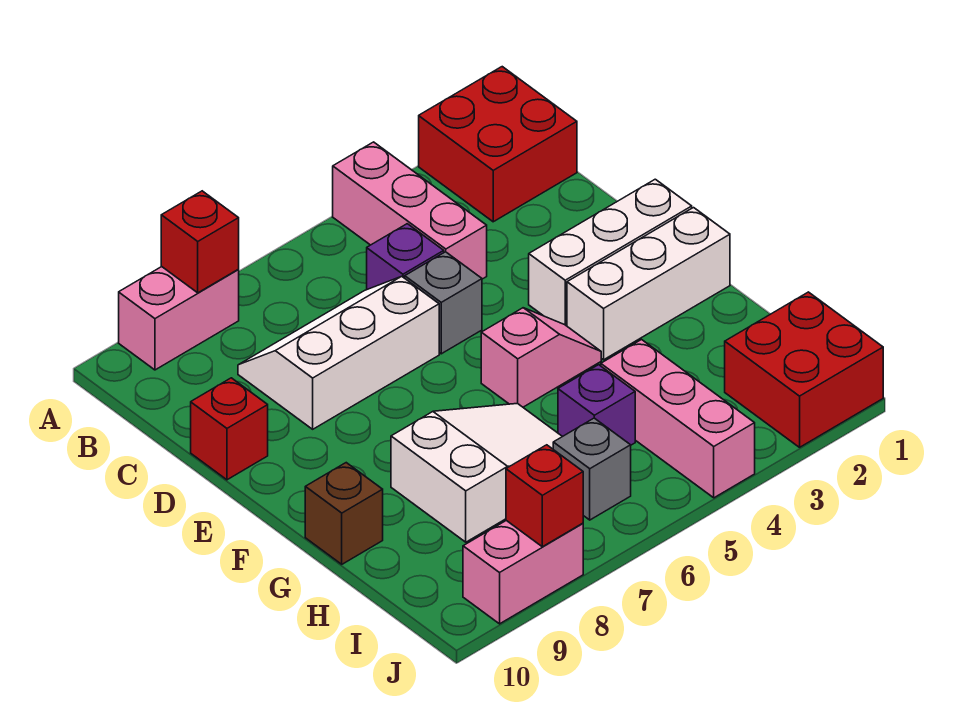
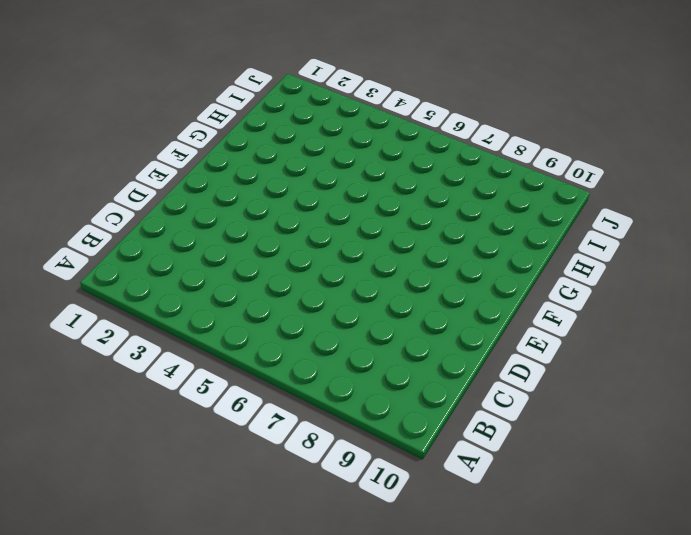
none -> red brick A1:B2 level 1
none -> pink brick A4:C4 level 1
none -> pink brick A8:A9 level 1

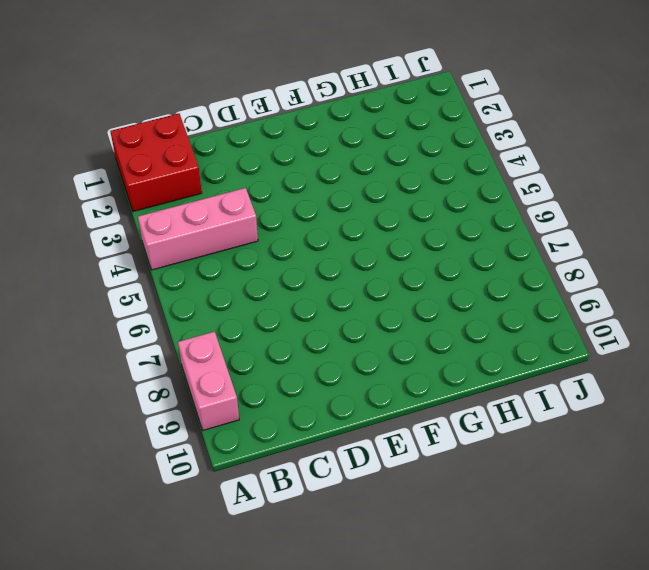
none -> purple brick C5 level 1
none -> white slope C6:D8 level 1 top D
none -> grey brick D5 level 1

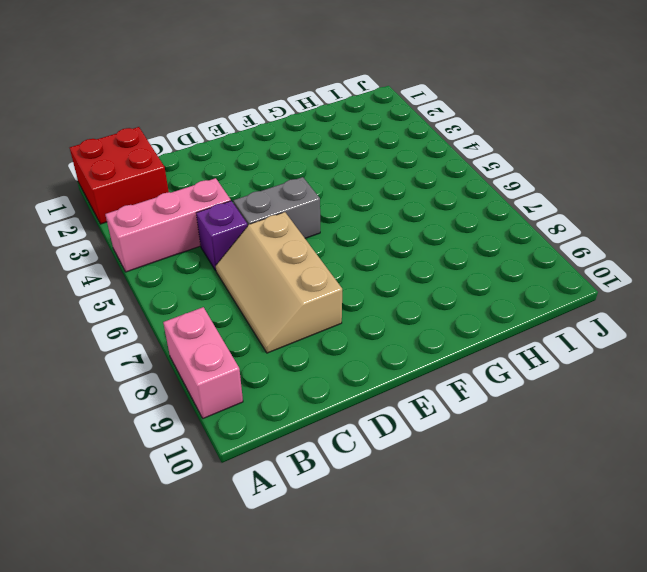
tan slope C6:D8 level 1 top D -> white slope C6:D8 level 1 top D
grey brick D5:E5 level 1 -> grey brick D5 level 1
none -> red brick D10 level 1
none -> white brick E1:E3 level 1
none -> white brick F1:F3 level 1

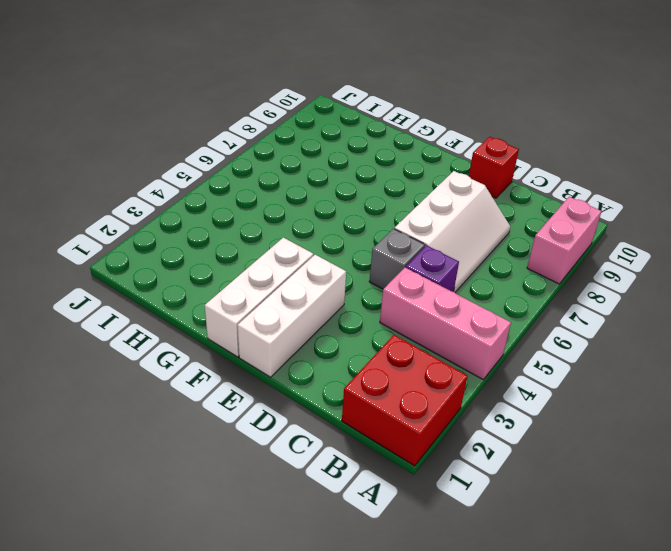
none -> pink slope F4:F5 level 1 top 5
none -> white slope G6:H8 level 1 top 8
none -> brown brick G10 level 1

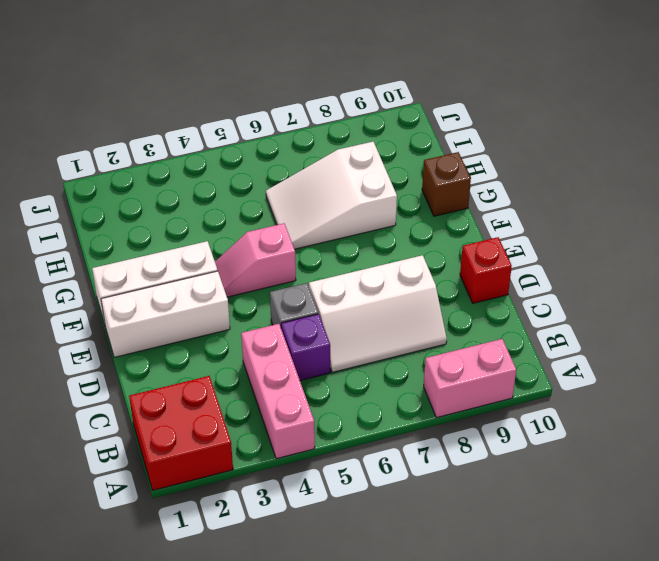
none -> pink brick H4:J4 level 1
none -> purple brick H5 level 1
none -> red brick I1:J2 level 1

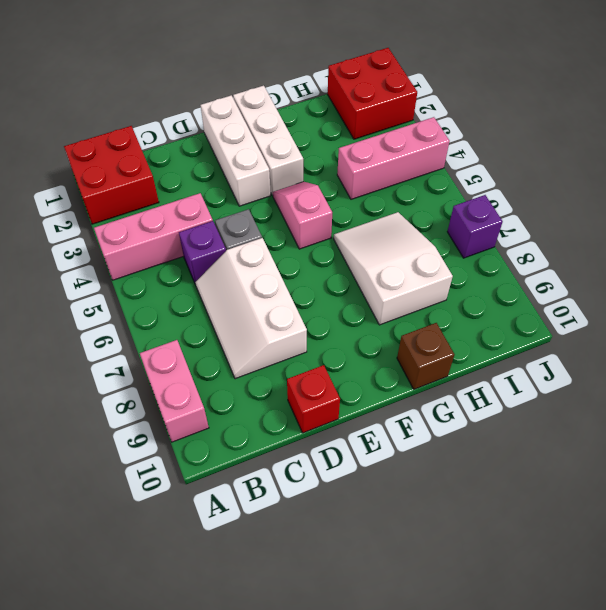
purple brick J7 level 1 -> purple brick H5 level 1
none -> grey brick I6 level 1
none -> pink brick J8:J9 level 1
none -> red brick A8 level 2

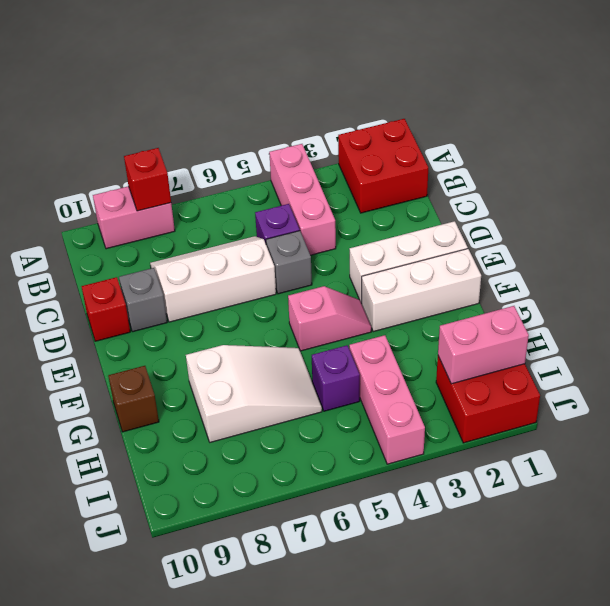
grey brick D9 level 1 -> grey brick I6 level 1
pink brick I1:I2 level 2 -> pink brick J8:J9 level 1
none -> red brick J8 level 2

